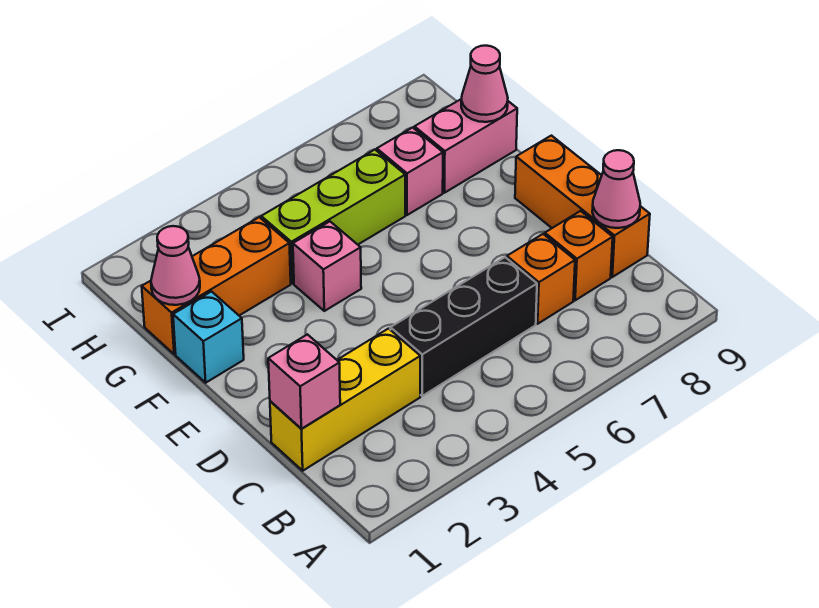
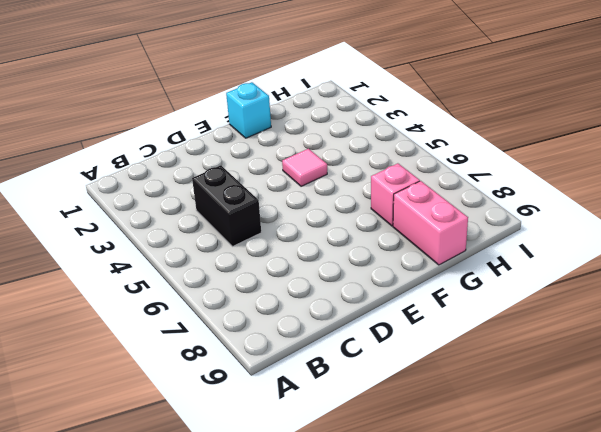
black brick C4:C5 level 1 -> black brick C4:C6 level 1
pink tile F4 level 1 -> pink brick F4 level 1
none -> yellow brick C1:C3 level 1
none -> orange brick C7 level 1
none -> orange brick C8 level 1

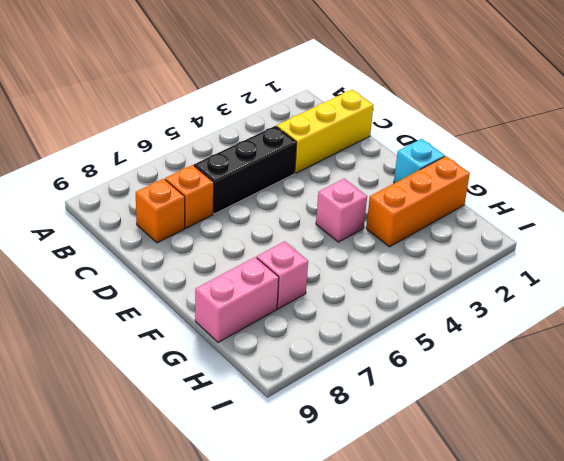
none -> orange brick C9:E9 level 1
none -> lime brick G4:G6 level 1
none -> pink brick C1 level 2

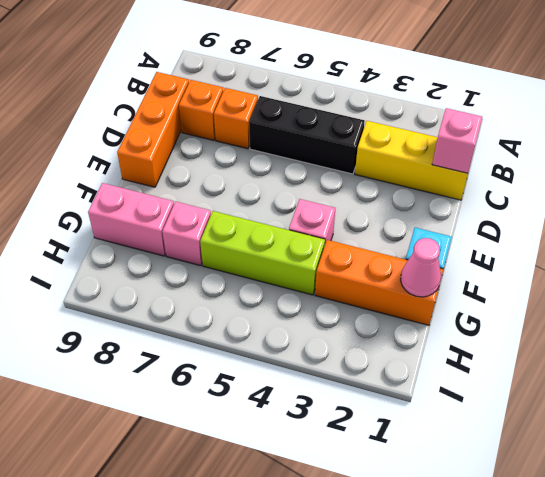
none -> pink cone C9 level 2
none -> pink cone G9 level 2

